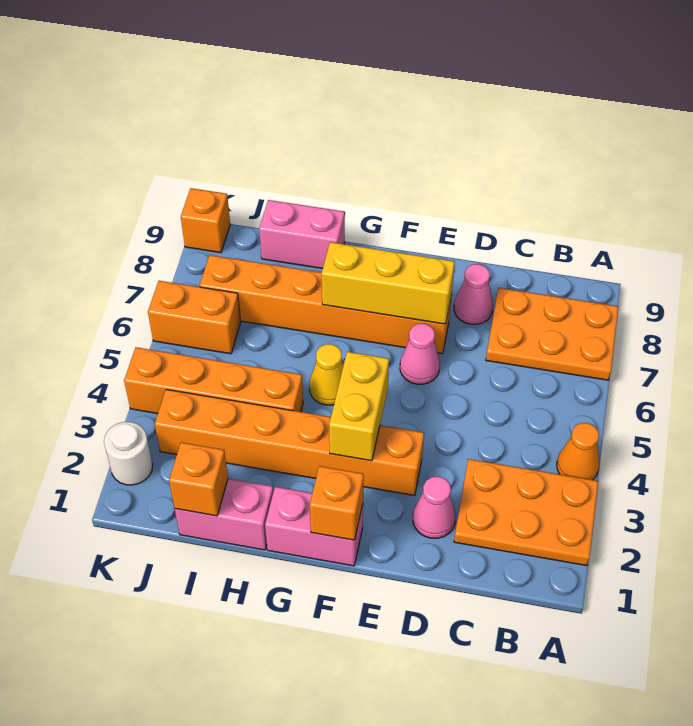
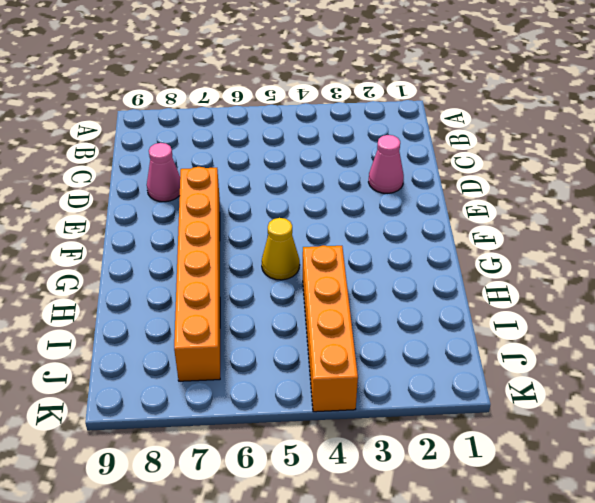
none -> orange plate A2:C3 level 1
none -> orange cone A4 level 1
none -> orange plate A7:C8 level 1

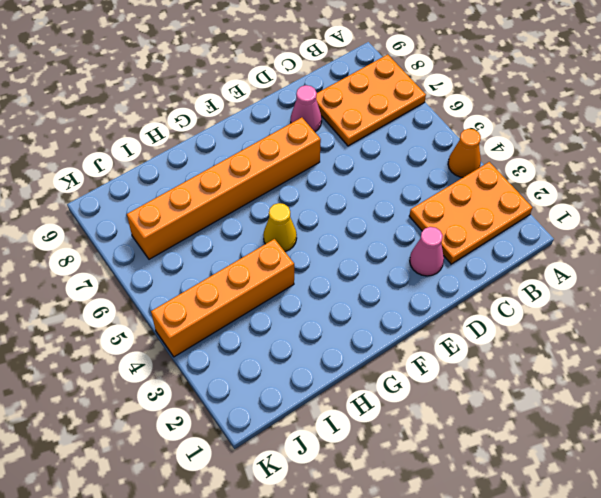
none -> orange brick E3:J3 level 1
none -> pink cone E6 level 1
none -> pink brick F1:G1 level 1

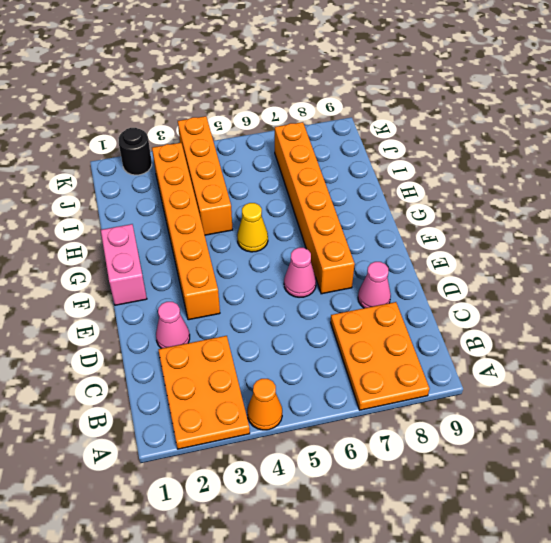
black round brick K2 level 1 -> white round brick K2 level 1
none -> pink brick H1:I1 level 1
none -> pink brick H9:I9 level 1
none -> orange brick J6:K6 level 1

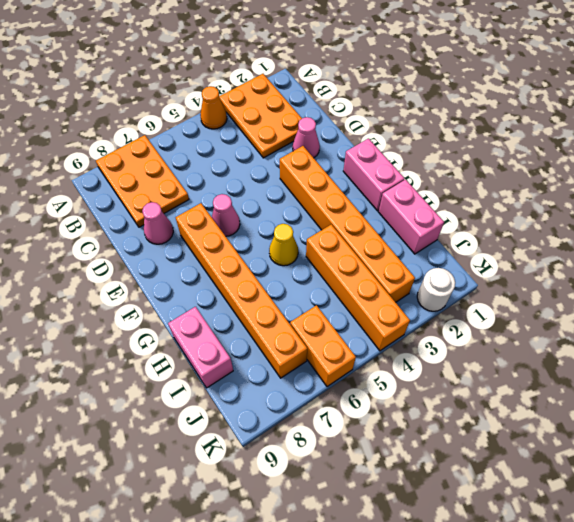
none -> orange brick K9 level 1
none -> yellow brick E7:G7 level 2
none -> orange brick F1 level 2

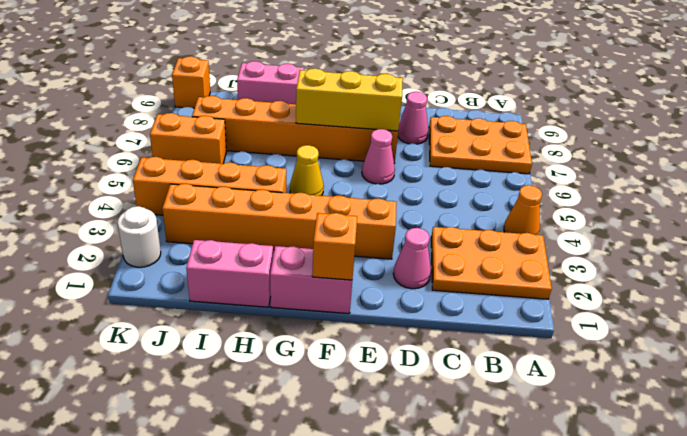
none -> yellow brick F3:F4 level 2
none -> orange brick I1 level 2

